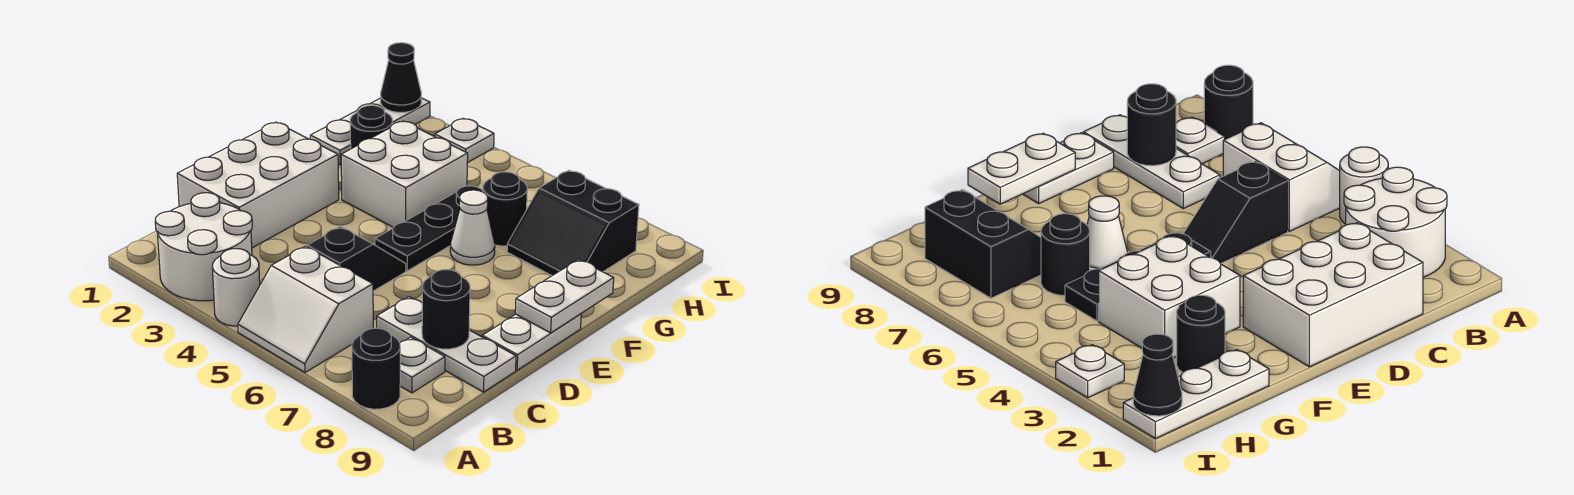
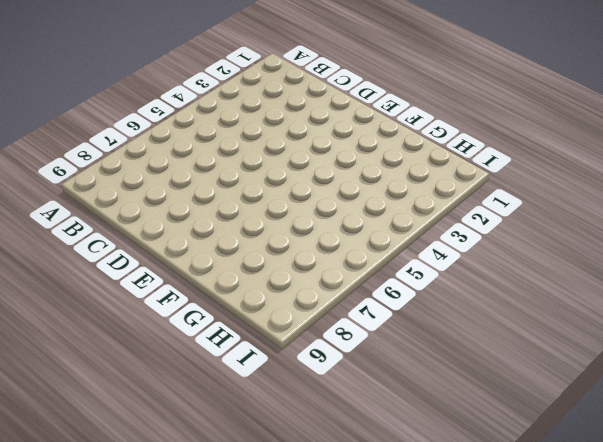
none -> white round brick A2:B3 level 1
none -> white round brick A4 level 1
none -> white slope A5:B6 level 1 top B

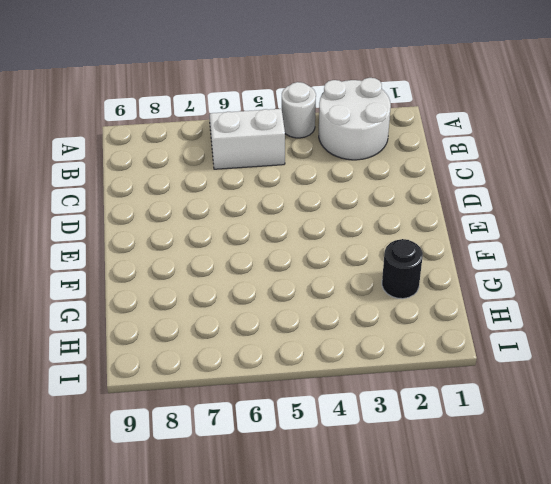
none -> black round brick A8 level 1
none -> white plate B8 level 1
none -> white brick C1:E2 level 1

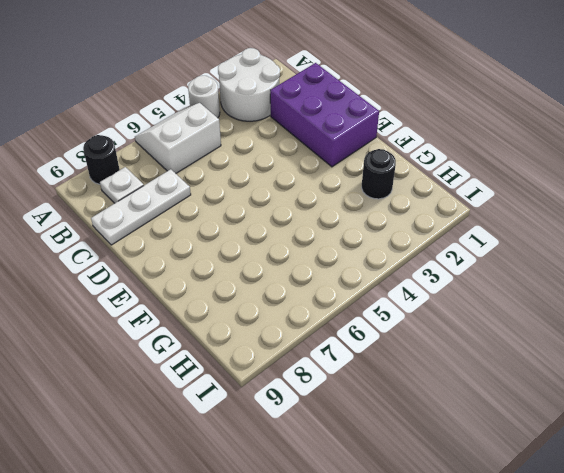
purple brick C1:E2 level 1 -> white brick C1:E2 level 1
none -> black slope C5:D5 level 1 top C
none -> white plate D9:E9 level 1
none -> black plate E5:G5 level 1

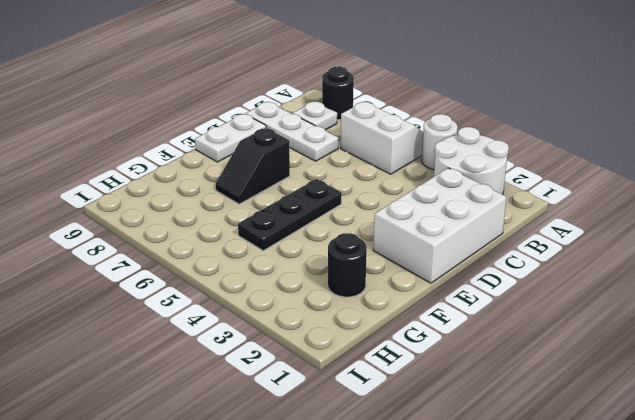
black slope E7:F7 level 1 top E -> black slope C5:D5 level 1 top C
none -> white brick F3:G4 level 1
none -> white cone F6 level 1
none -> white plate G1:I1 level 1

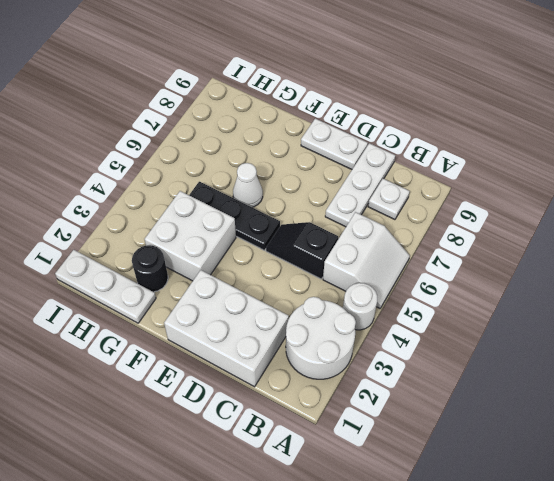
none -> black round brick A8 level 1
none -> black round brick G6 level 1
none -> black slope G7:H8 level 1 top H

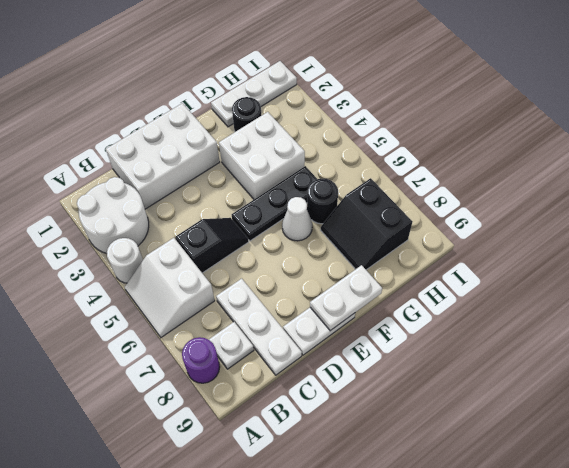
purple round brick A8 level 1 -> black round brick A8 level 1
none -> white plate I3 level 1
none -> black round brick C8 level 2
none -> black cone I1 level 2

